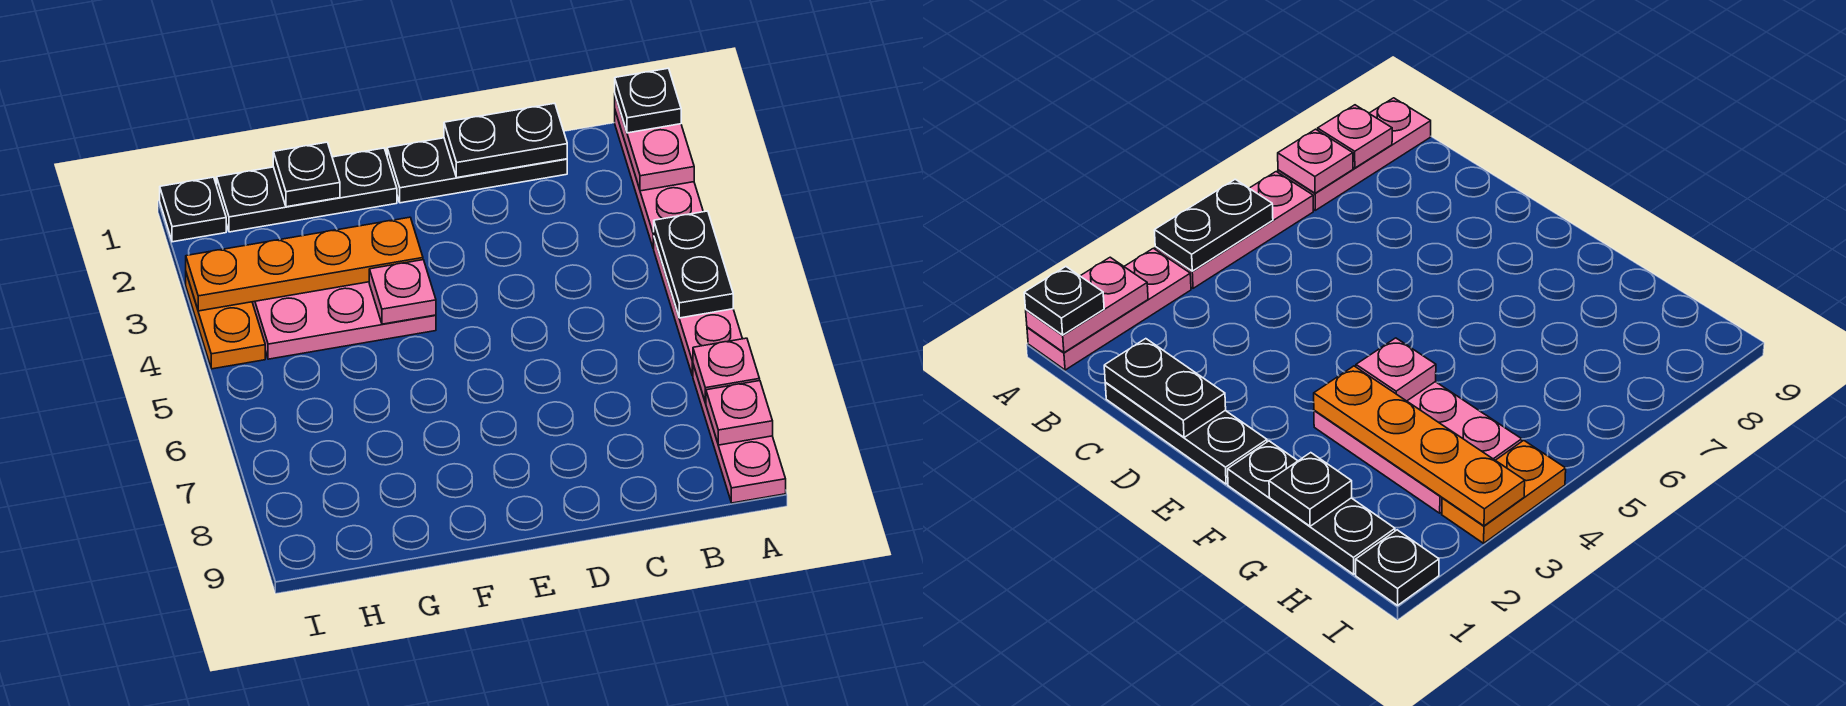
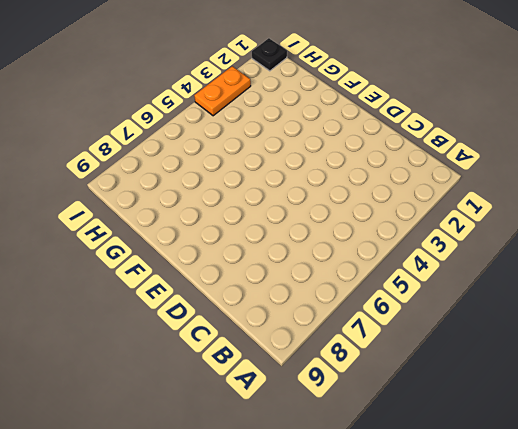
none -> pink plate A1:A3 level 1
none -> pink plate A4:A6 level 1
none -> pink plate A7:A9 level 1

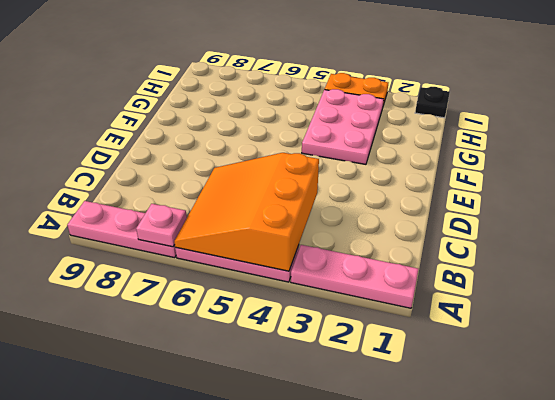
orange slope A4:C6 level 2 top 4 -> black plate A4:A5 level 2
none -> black plate C1:E1 level 1
none -> black plate F1:H1 level 1
none -> pink plate A1:A2 level 2

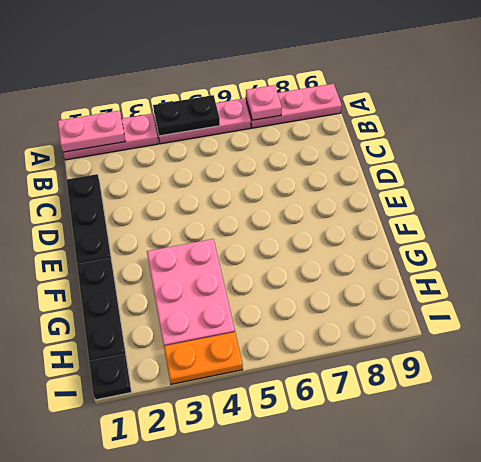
none -> pink plate A8 level 2
none -> black plate C1:D1 level 2
none -> orange plate F3:I3 level 2

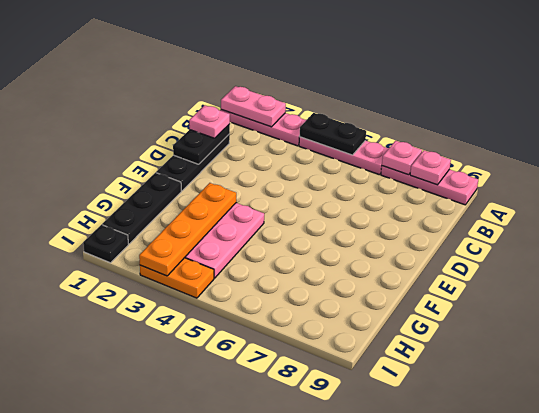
pink plate C1 level 3 -> pink plate F4 level 2
none -> black plate G1 level 2
none -> black plate A1 level 3

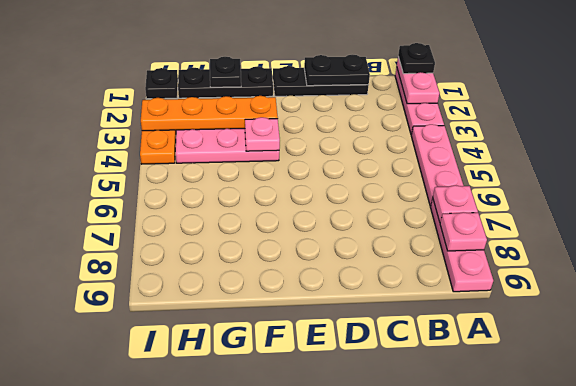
none -> black plate A4:A5 level 2

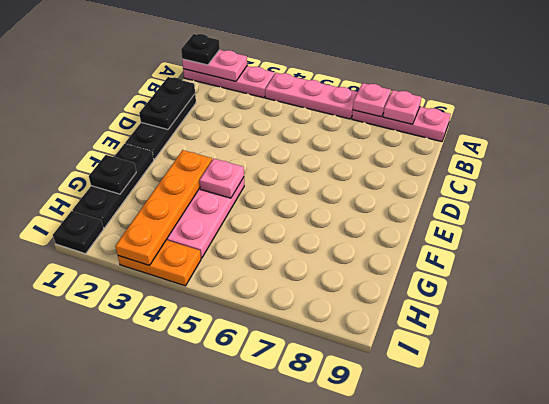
none -> black plate A4:A5 level 2

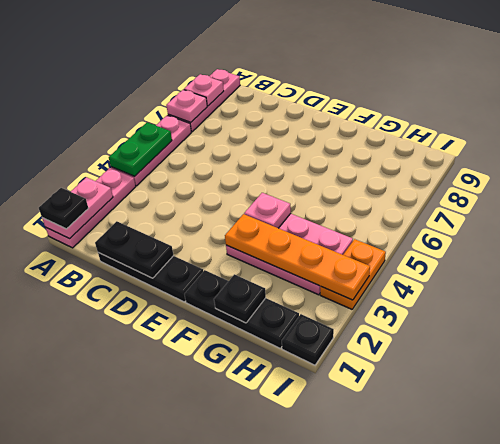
green plate A4:A5 level 2 -> black plate A4:A5 level 2

